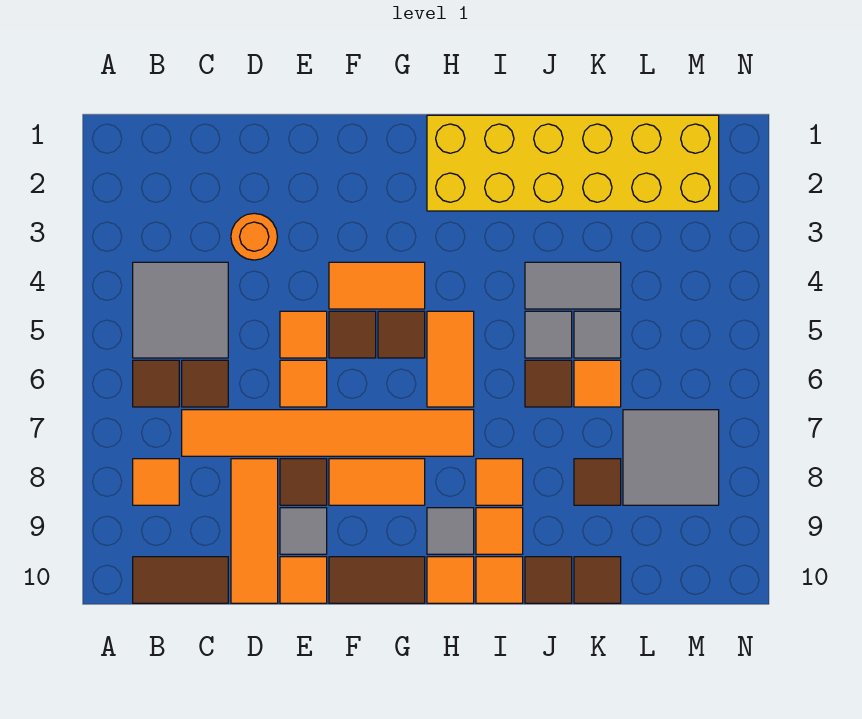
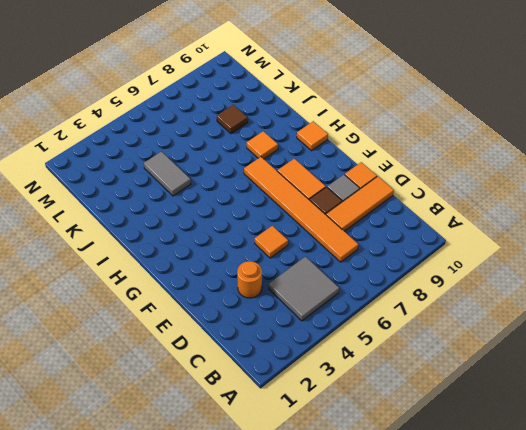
none -> brown tile B6 level 1
none -> orange tile B8 level 1
none -> brown tile B10:C10 level 1
none -> brown tile C6 level 1

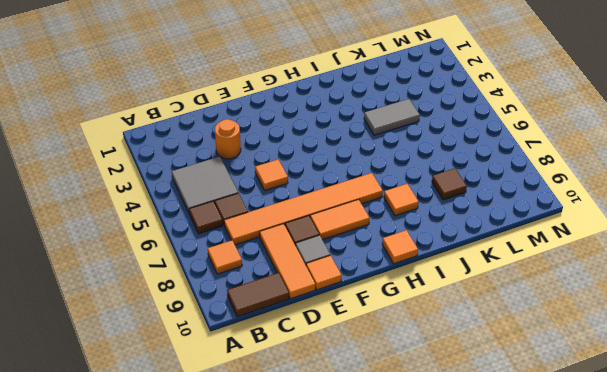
none -> orange tile E6 level 1
none -> orange tile F4:G4 level 1
none -> brown tile F5 level 1
none -> brown tile F10:G10 level 1

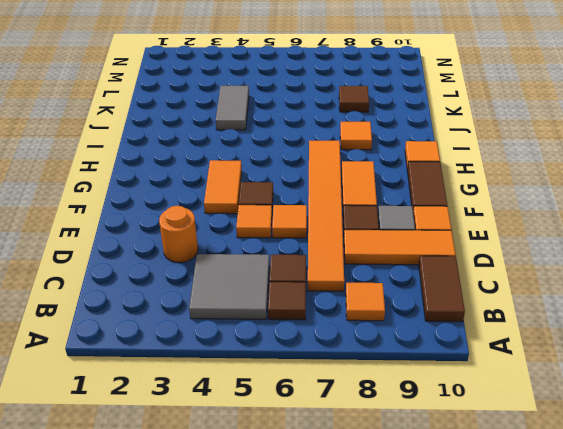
none -> brown tile G5 level 1
none -> yellow brick H1:M2 level 1
none -> orange tile H5:H6 level 1
none -> grey tile H9 level 1

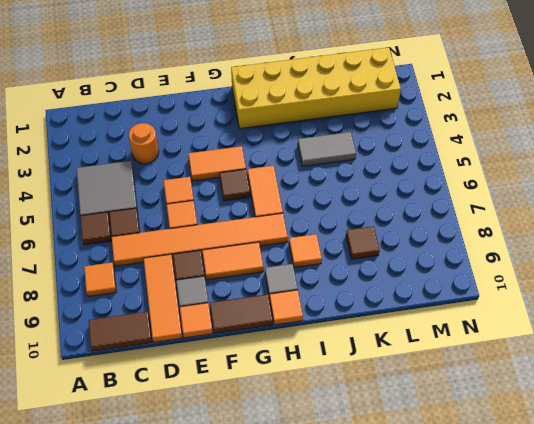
none -> brown tile F5 level 1
none -> orange tile I9 level 1
none -> orange tile I10 level 1
none -> grey tile J5 level 1

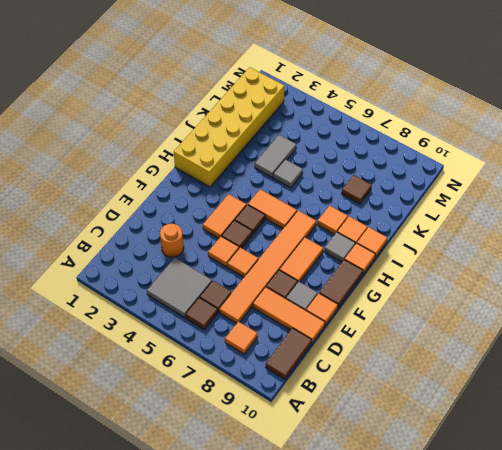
none -> brown tile J6 level 1
none -> brown tile J10 level 1
none -> grey tile K5 level 1
none -> orange tile K6 level 1

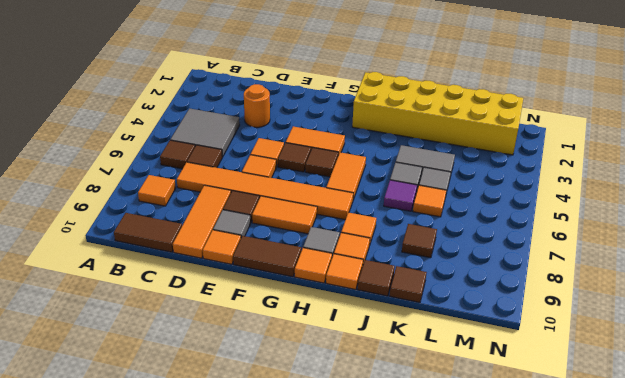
purple tile J6 level 1 -> brown tile J6 level 1
none -> grey tile L7:M8 level 1

